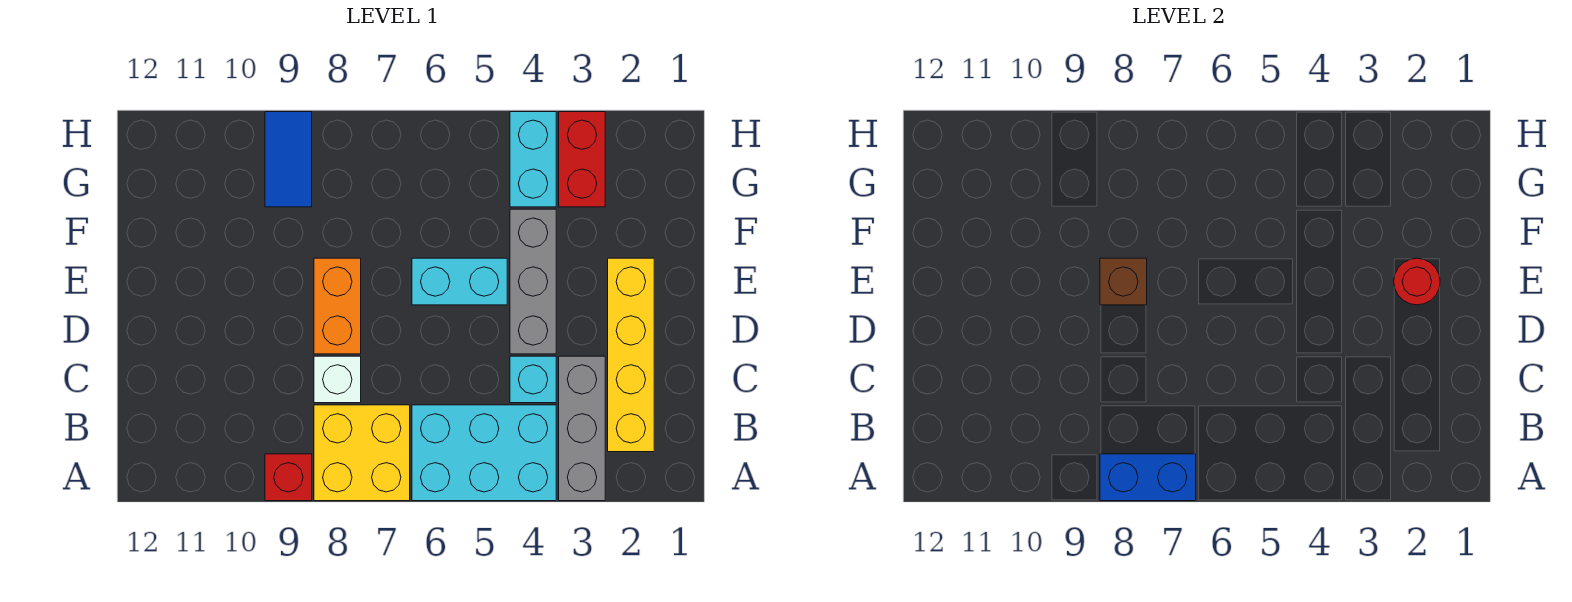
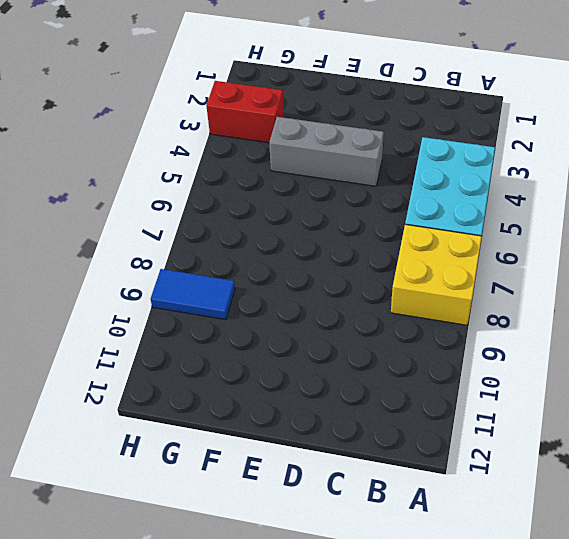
none -> grey brick A3:C3 level 1
none -> red brick A9 level 1
none -> yellow brick B2:E2 level 1

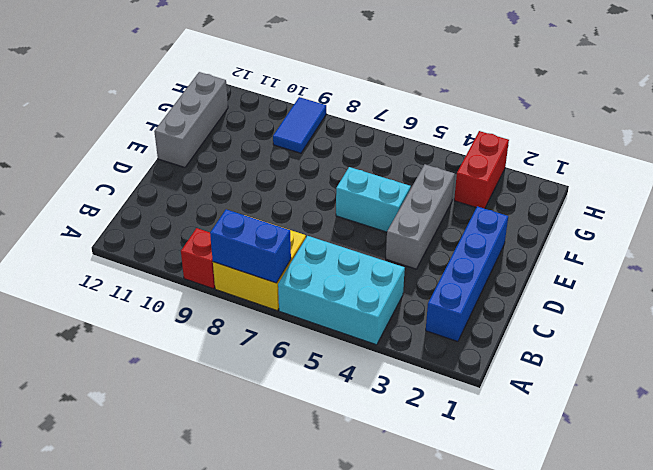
blue brick B2:E2 level 1 -> yellow brick B2:E2 level 1
grey brick E12:G12 level 1 -> grey brick A3:C3 level 1
none -> cyan brick C4 level 1
none -> white brick C8 level 1
none -> orange brick D8:E8 level 1

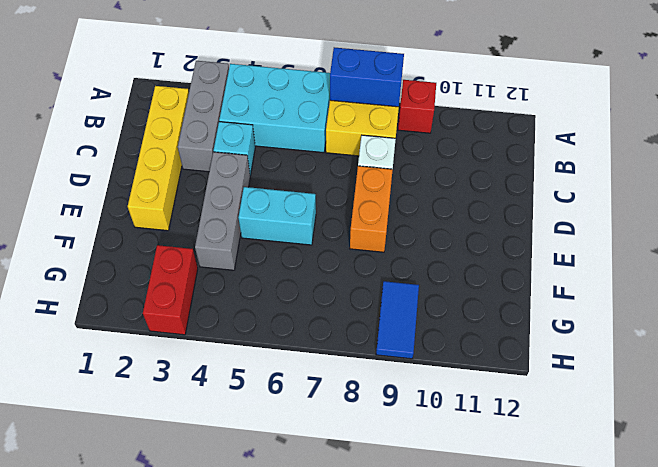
none -> cyan brick G4:H4 level 1
none -> red round brick E2 level 2
none -> brown brick E8 level 2

